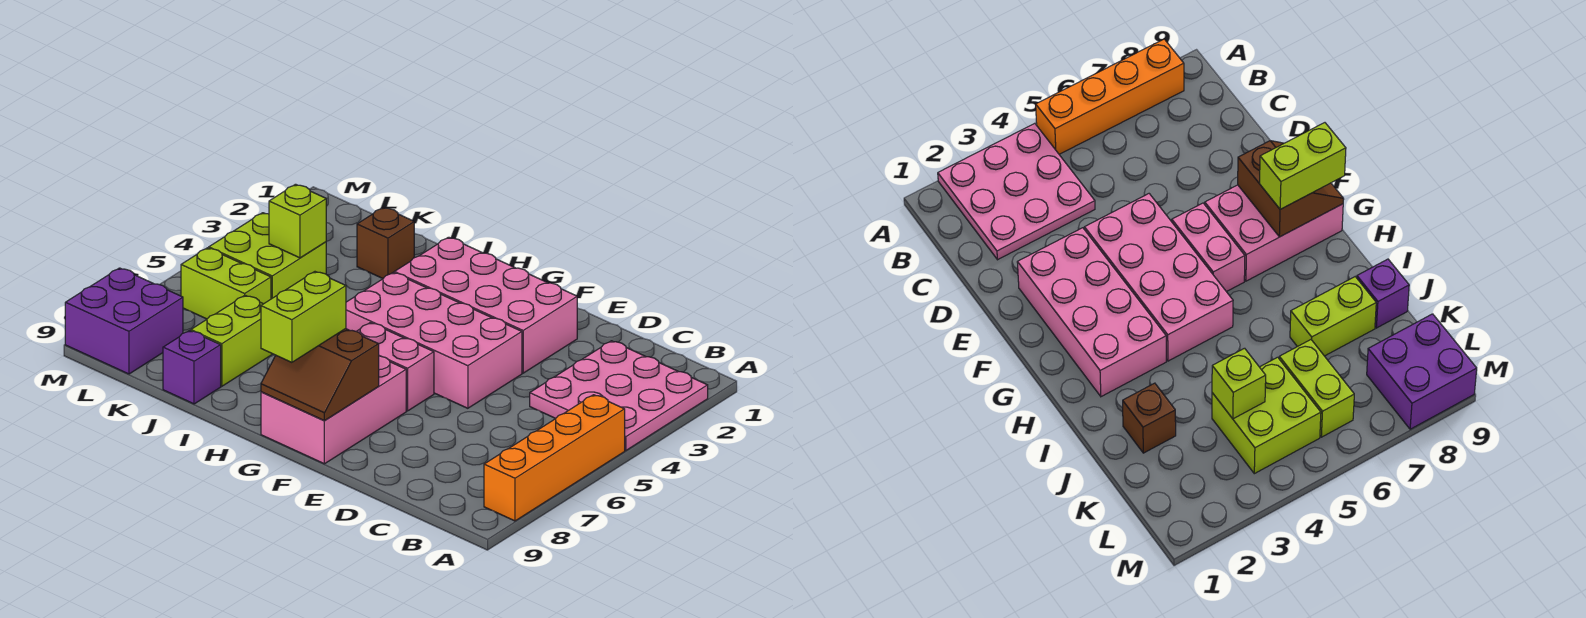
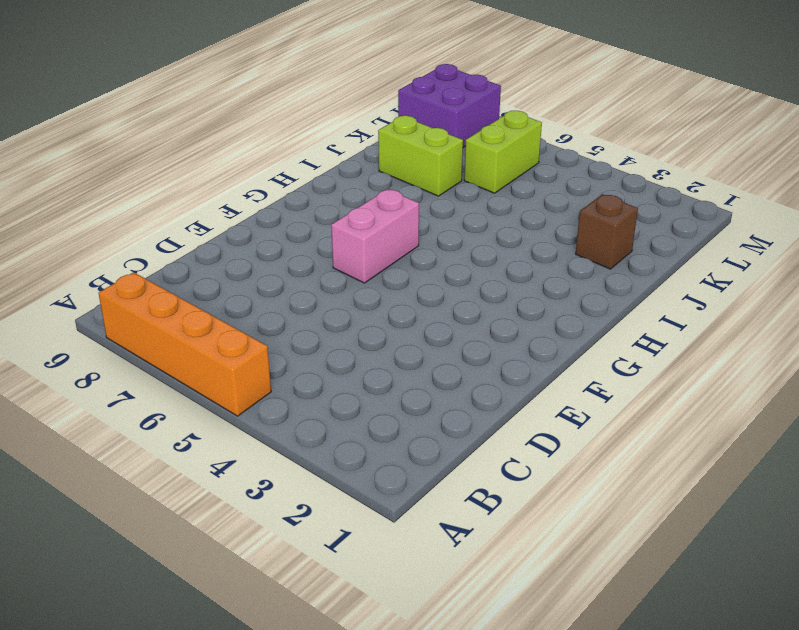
none -> pink plate A2:C4 level 1
none -> pink brick E2:H3 level 1
none -> pink brick E4:H5 level 1

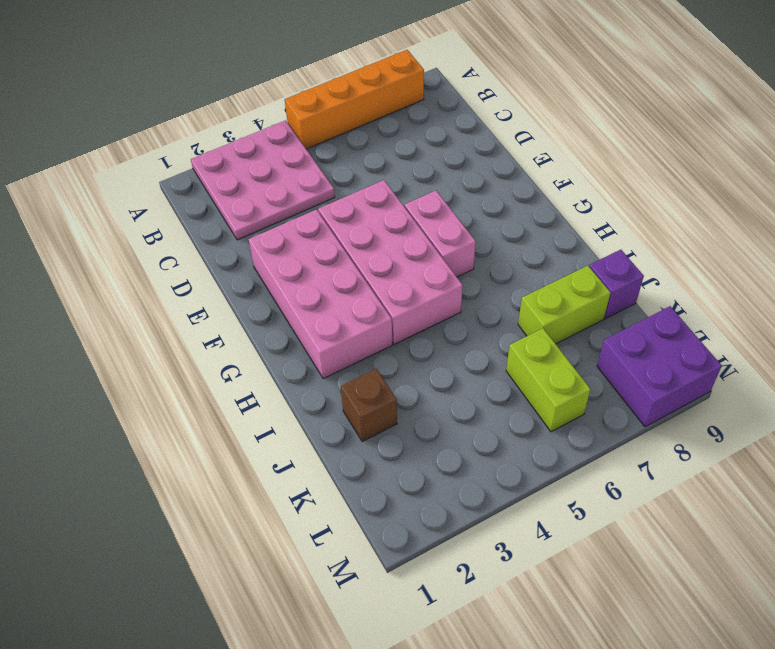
none -> pink brick F7:G9 level 1
none -> lime brick K4:L5 level 1
none -> brown slope F8:G9 level 2 top 8

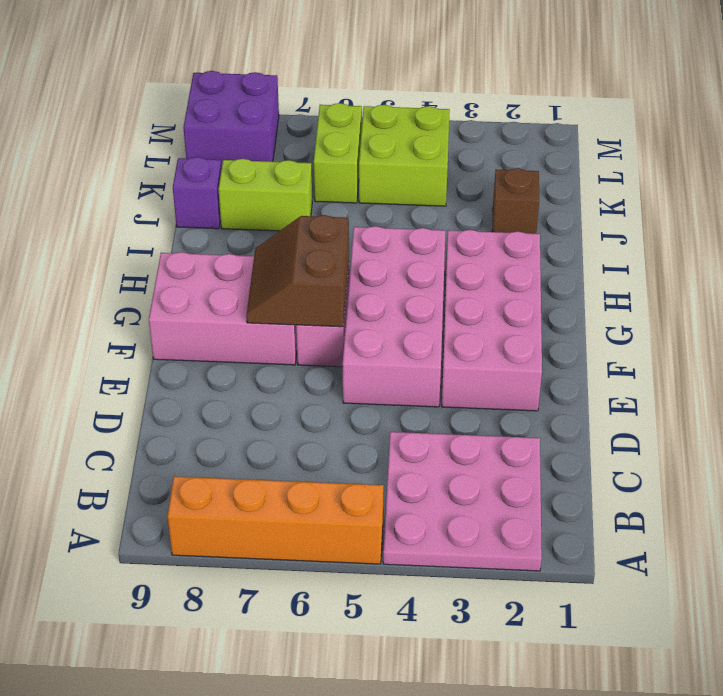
brown slope F6:G7 level 2 top 6 -> brown slope F8:G9 level 2 top 8
none -> lime brick K4 level 2
none -> lime brick G8:G9 level 3

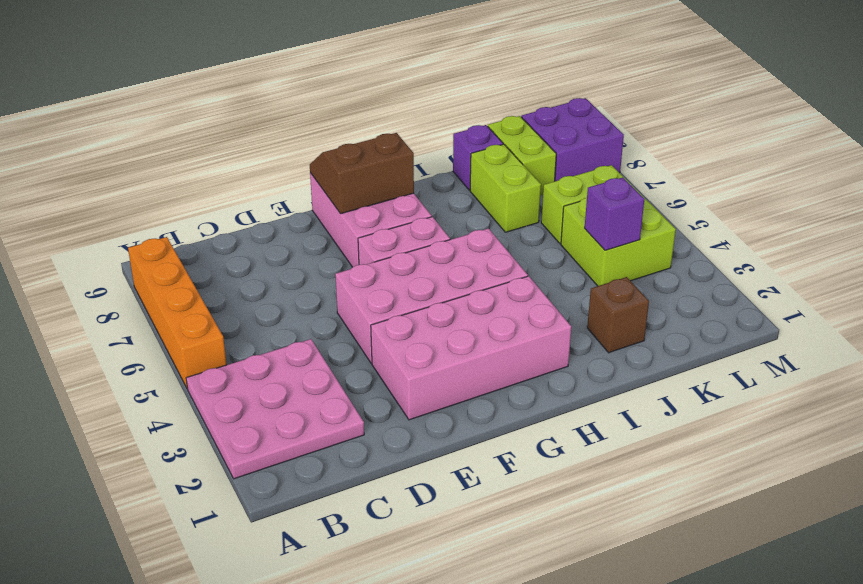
purple brick K4 level 2 -> lime brick K4 level 2
lime brick K8:K9 level 1 -> lime brick G8:G9 level 3

